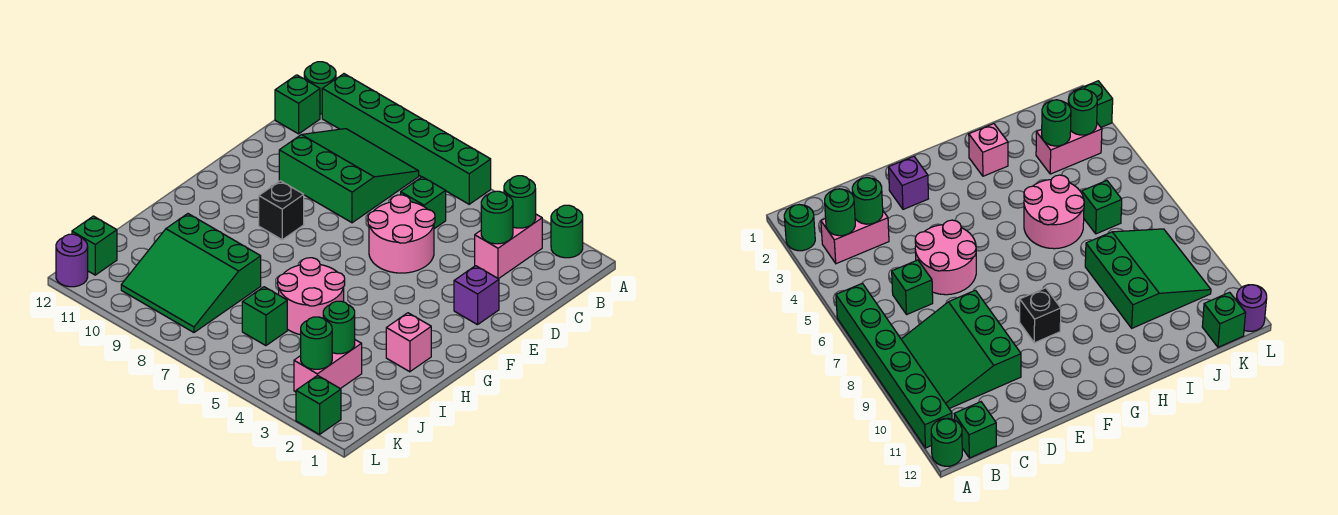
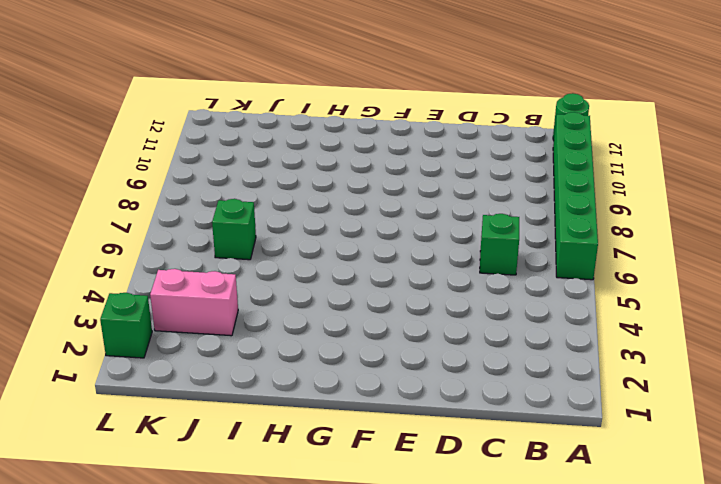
none -> green round brick A2 level 1
none -> pink brick B3:C3 level 1
none -> green slope B8:D10 level 1 top D

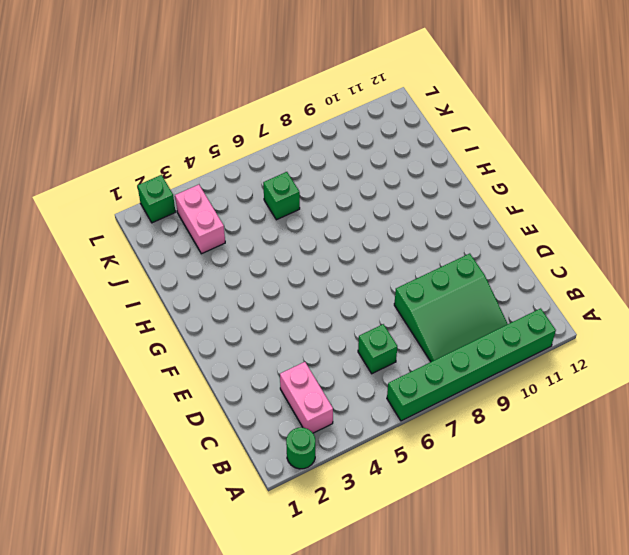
none -> green round brick A12 level 1
none -> green brick B12 level 1
none -> pink round brick D5:E6 level 1

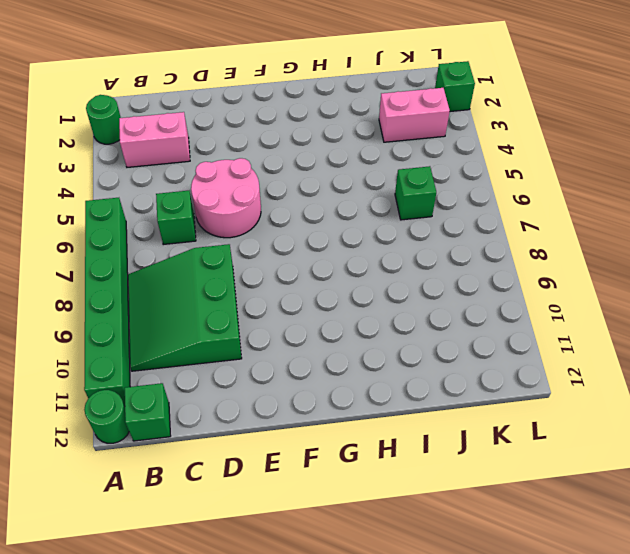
none -> purple brick E2 level 1
none -> black brick F9 level 1
none -> pink brick H2 level 1

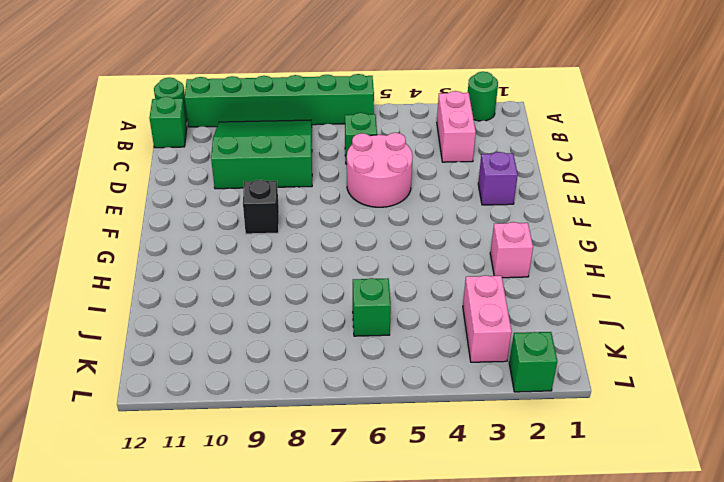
none -> pink round brick H5:I6 level 1
none -> green slope I8:K10 level 1 top I
none -> green brick K12 level 1

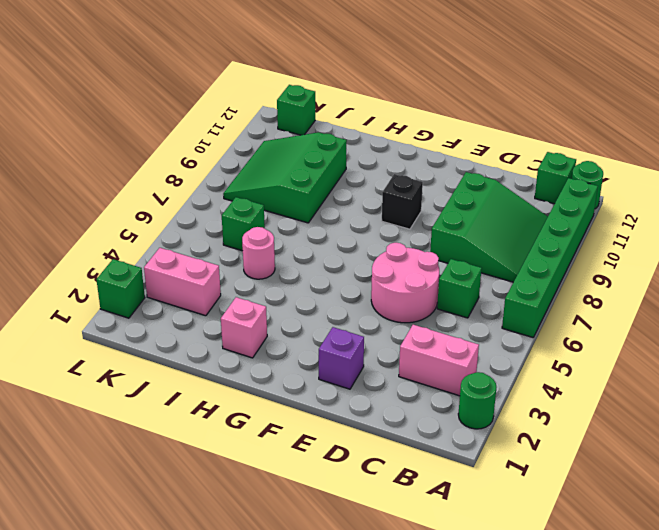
pink round brick I5 level 1 -> pink round brick H5:I6 level 1
none -> purple round brick L12 level 1
none -> green round brick B3 level 2
none -> green round brick C3 level 2

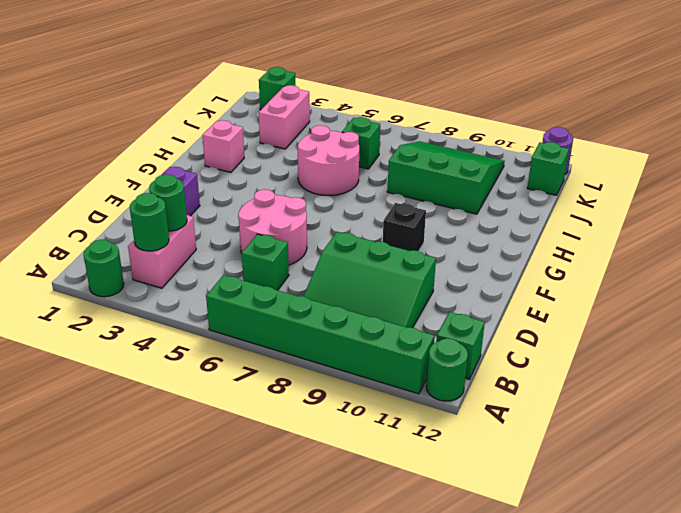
none -> green round brick J3 level 2
none -> green round brick K3 level 2

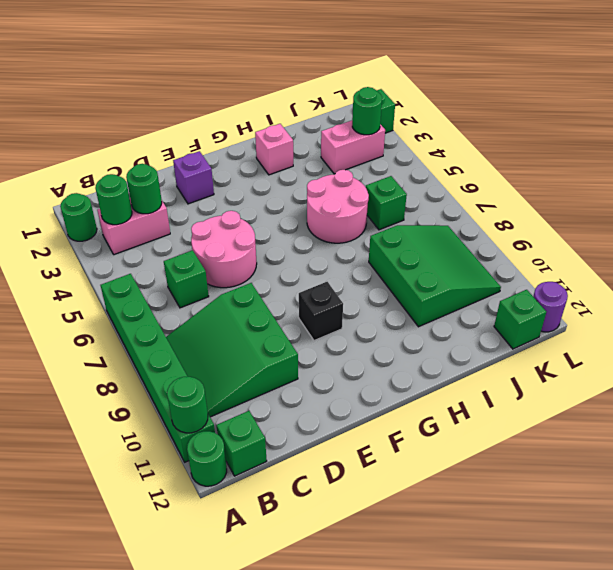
green round brick A11 level 2 -> green round brick J3 level 2

